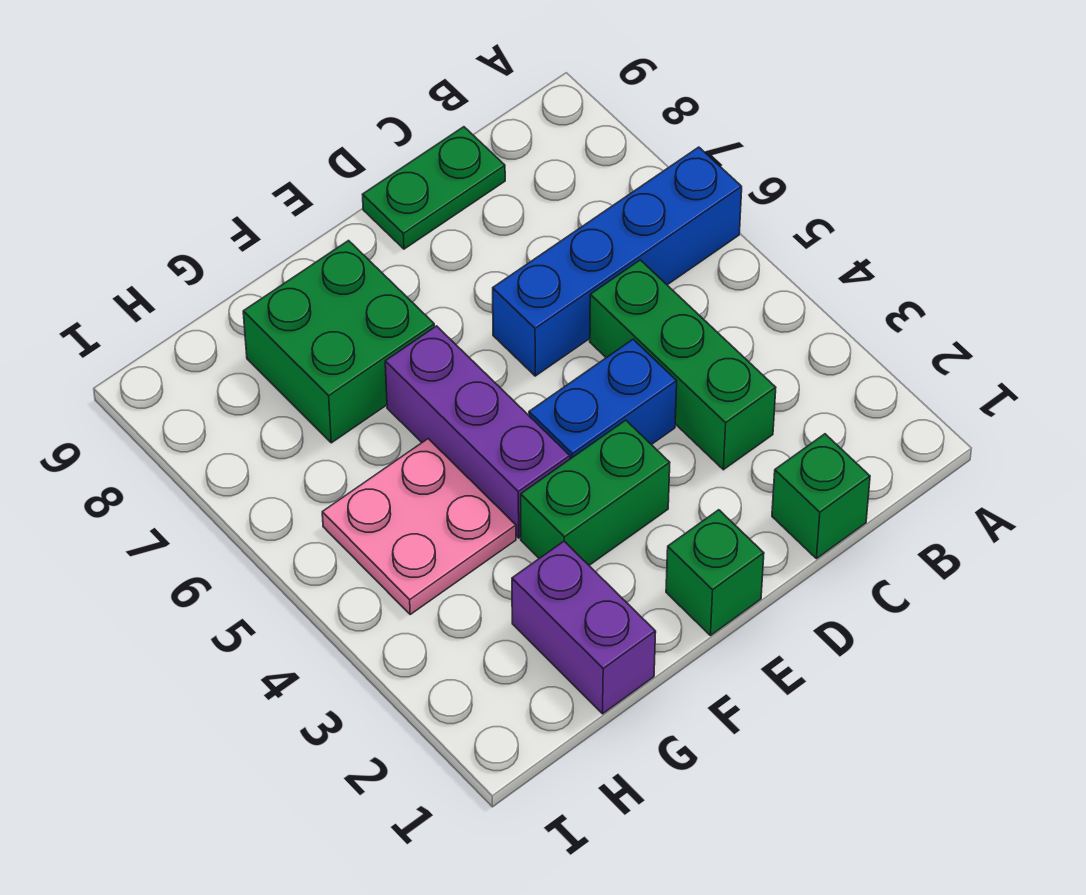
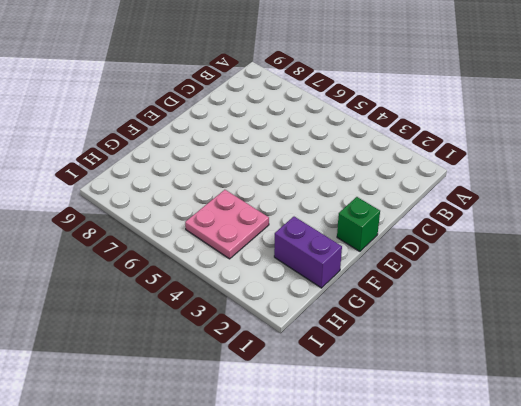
none -> blue brick A6:D6 level 1
none -> green brick C1 level 1

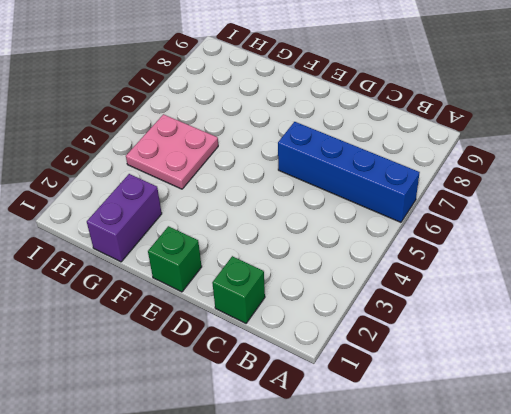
none -> green brick C3:C5 level 1
none -> green plate C9:D9 level 1

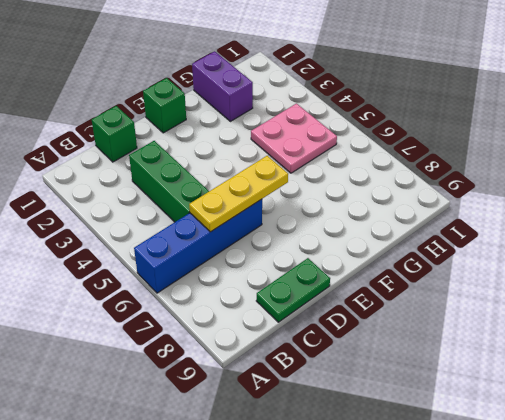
yellow plate C6:E6 level 2 -> none
none -> blue brick D4:E4 level 1
none -> green brick E3:F3 level 1

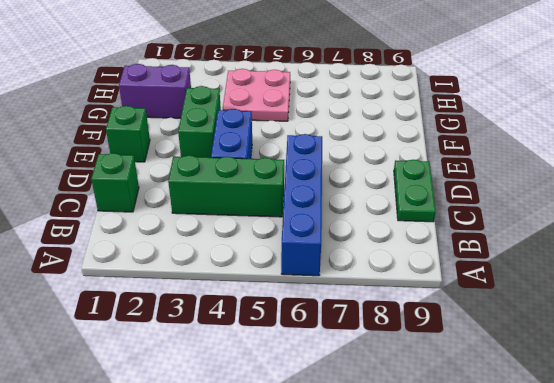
none -> purple brick F4:F6 level 1
none -> green brick F7:G8 level 1

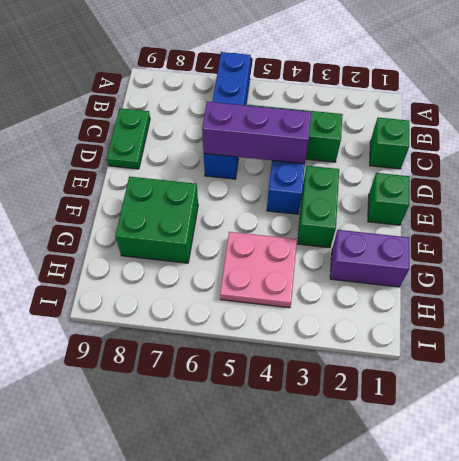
purple brick D4:D6 level 2 -> purple brick F4:F6 level 1

